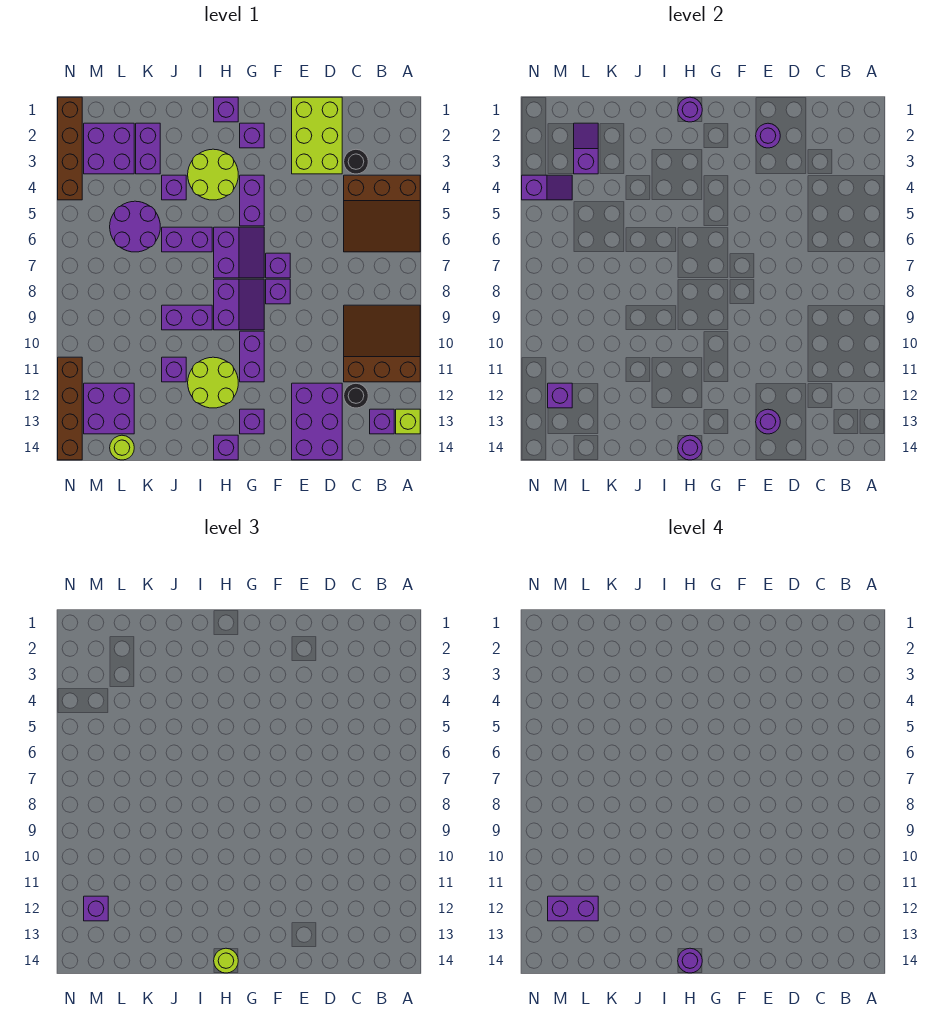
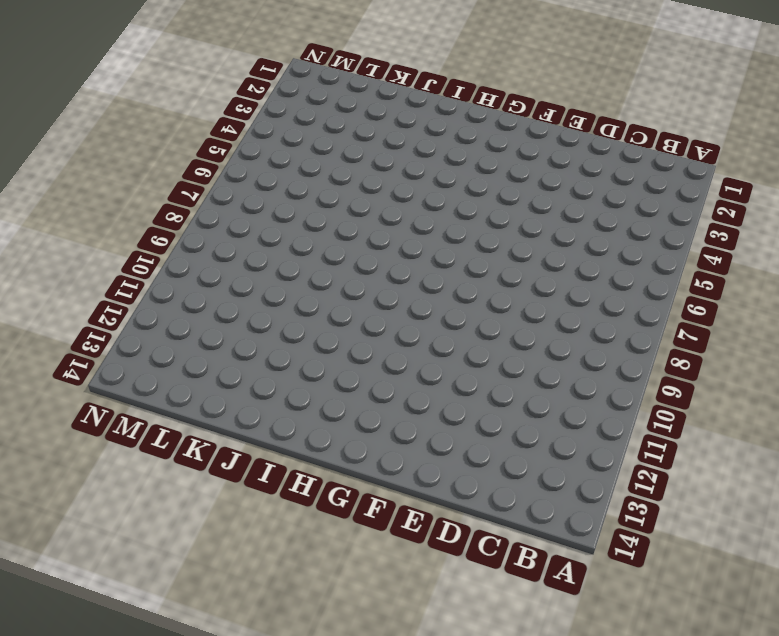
none -> brown slope A4:C6 level 1 top 4
none -> brown slope A9:C11 level 1 top 11
none -> lime brick A13 level 1
none -> purple brick B13 level 1

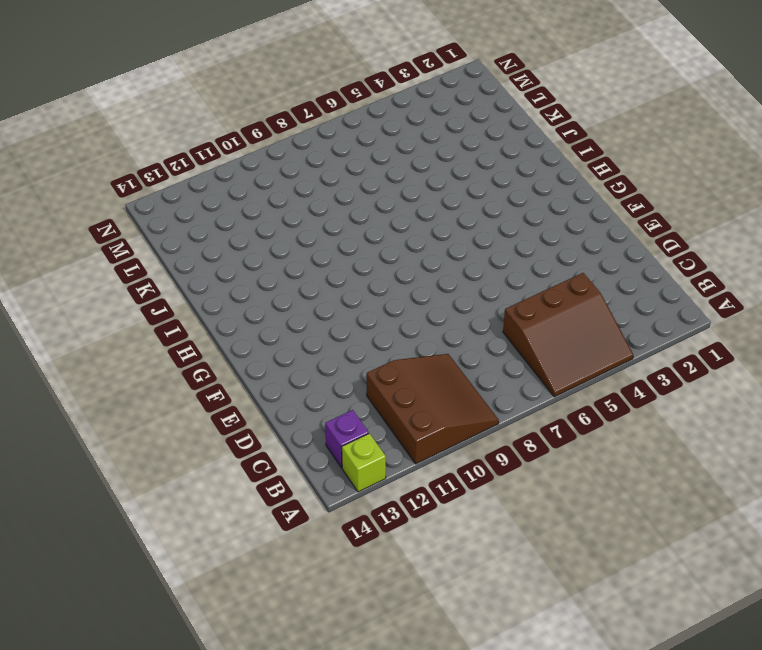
brown slope A4:C6 level 1 top C -> brown slope A4:C6 level 1 top 4
none -> black round brick C3 level 1
none -> black round brick C12 level 1
none -> lime brick D1:E3 level 1
none -> purple brick D12:E14 level 1

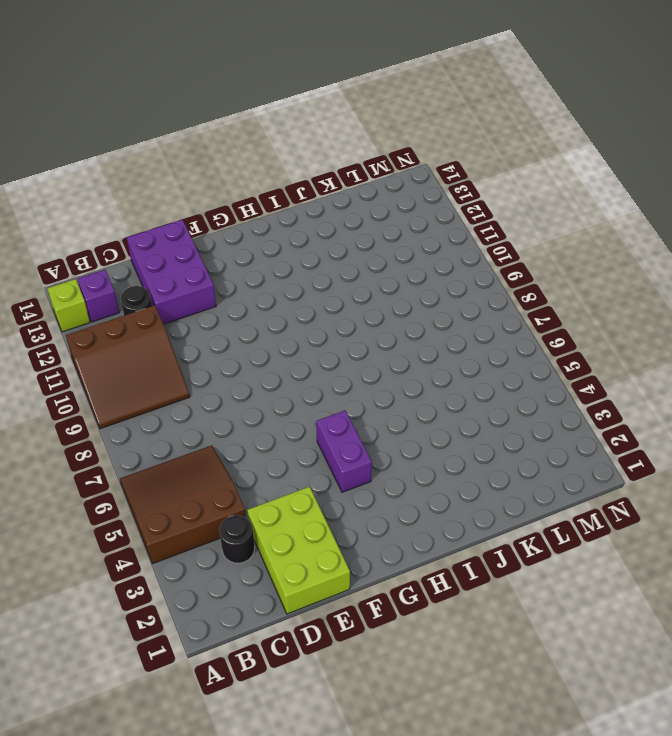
none -> purple brick F7 level 1
none -> purple brick F8 level 1
none -> purple brick G2 level 1
none -> purple slope G6:H7 level 1 top H

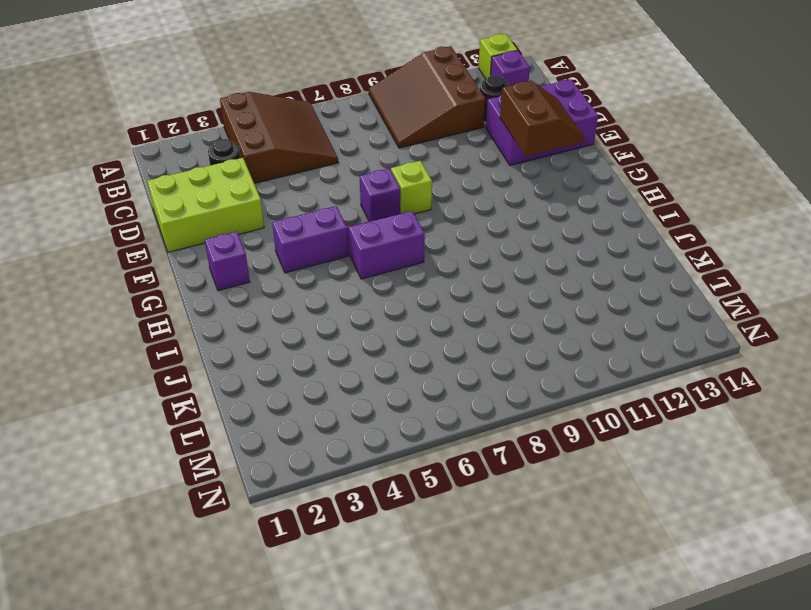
brown slope E12:F13 level 2 top 12 -> purple round brick E13 level 2
lime brick F8 level 1 -> purple brick F8 level 1
none -> purple slope G8:H9 level 1 top H
none -> purple brick G10:G11 level 1
none -> purple brick G13 level 1
none -> purple brick H1 level 1

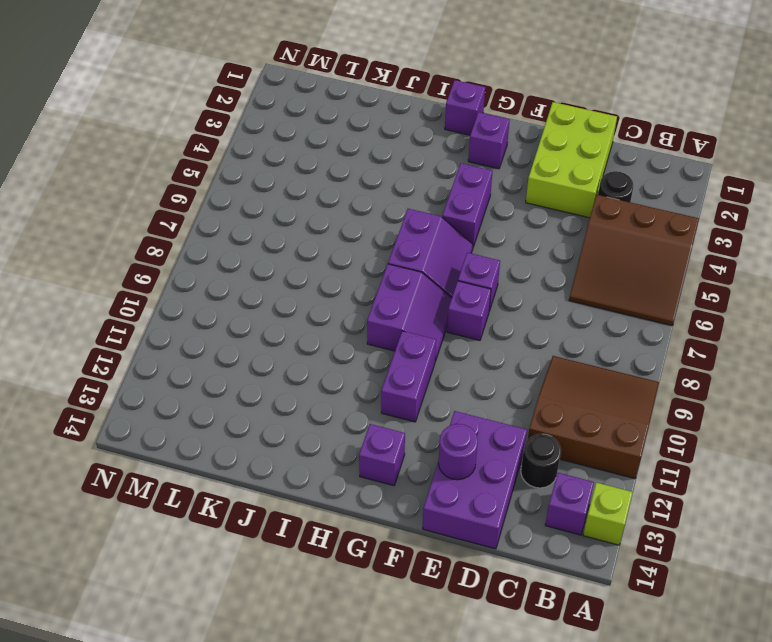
none -> lime round brick H3:I4 level 1
none -> lime round brick H11:I12 level 1
none -> purple brick H14 level 1
none -> purple brick I6:J6 level 1

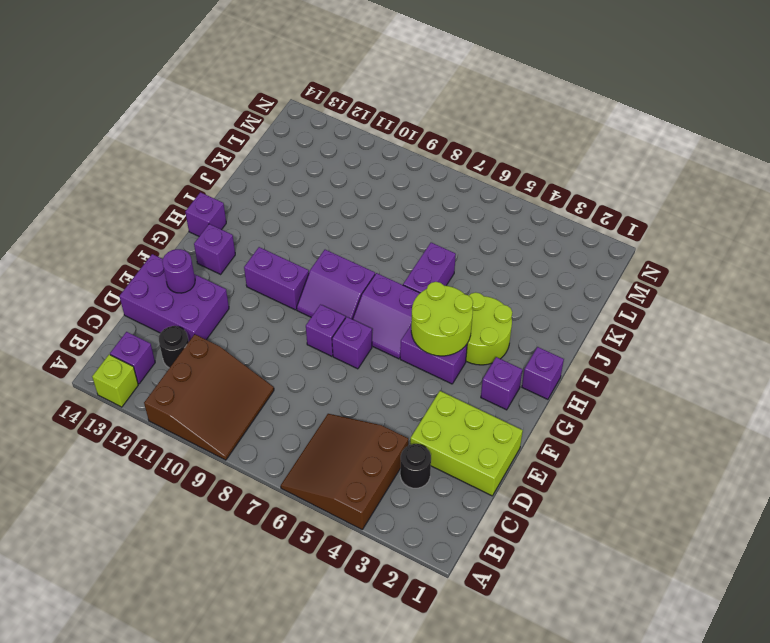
lime round brick G4:H5 level 2 -> lime round brick H11:I12 level 1
none -> purple brick I9:J9 level 1
none -> purple brick J4 level 1
none -> purple brick J11 level 1
none -> purple brick K2:K3 level 1

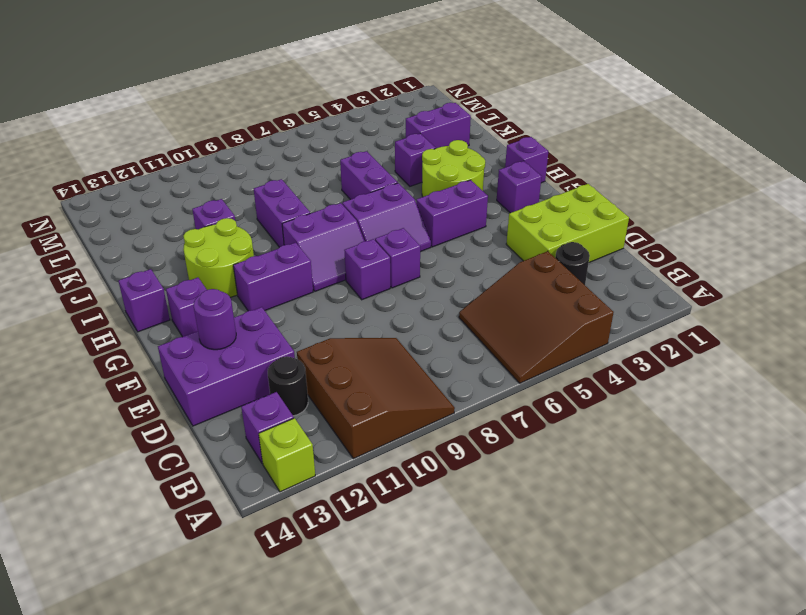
none -> purple round brick K5:L6 level 1
none -> purple brick L2:M3 level 1
none -> purple brick L12:M13 level 1
none -> lime round brick L14 level 1

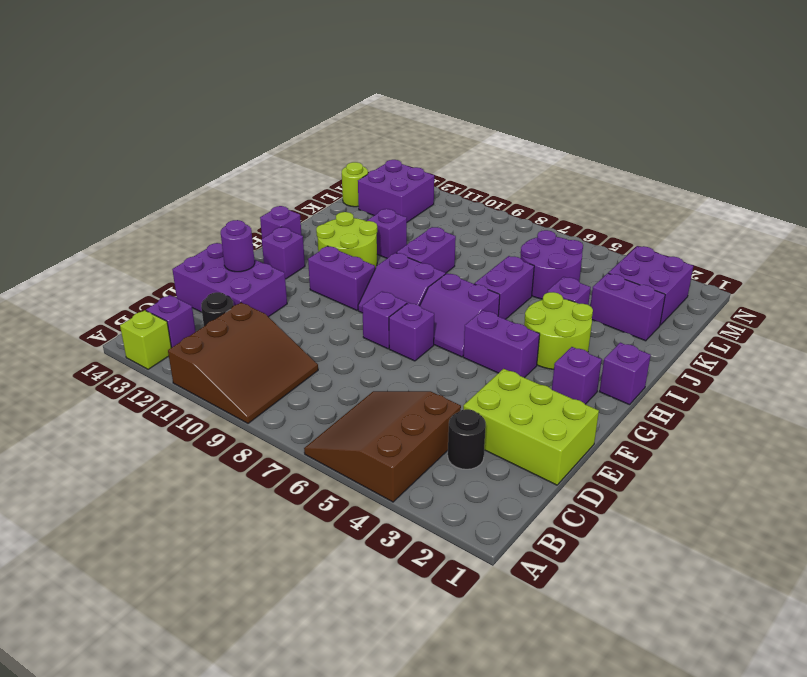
none -> brown brick N1:N4 level 1
none -> brown brick N11:N14 level 1
none -> purple round brick E2 level 2
none -> purple round brick H1 level 2

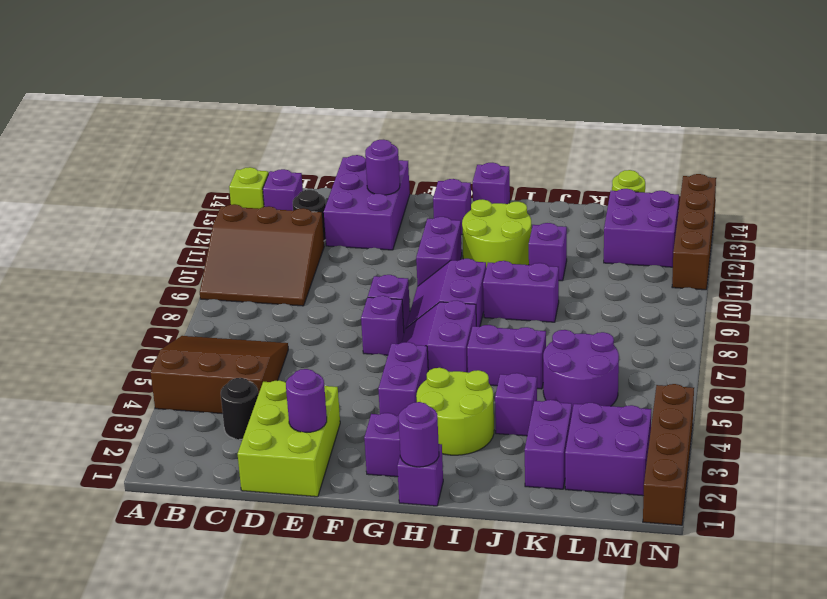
none -> purple round brick H14 level 2
none -> purple slope L2:L3 level 2 top 3
none -> purple slope M4:N4 level 2 top N
none -> purple brick M12 level 2

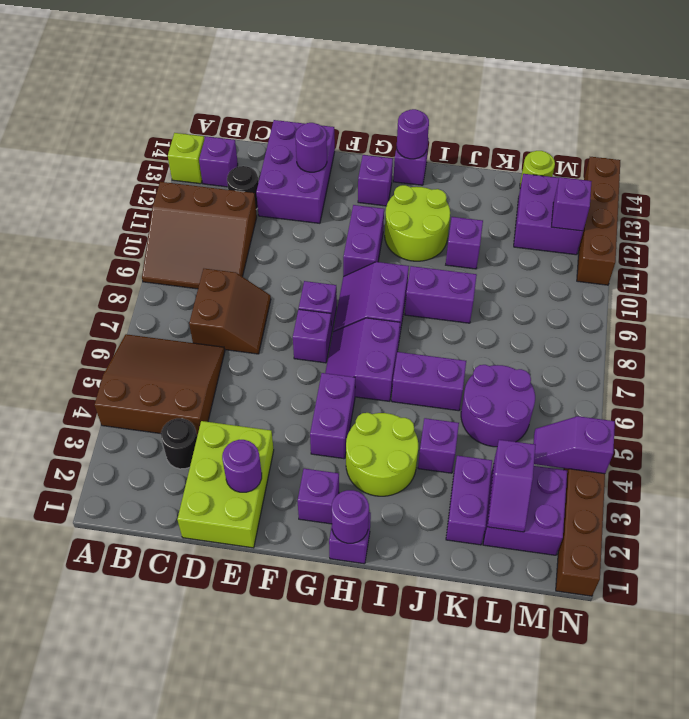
brown slope C7:D8 level 1 top C -> none
none -> lime round brick H14 level 3
none -> purple brick M12 level 3
none -> purple round brick H14 level 4
none -> purple brick L12:M12 level 4

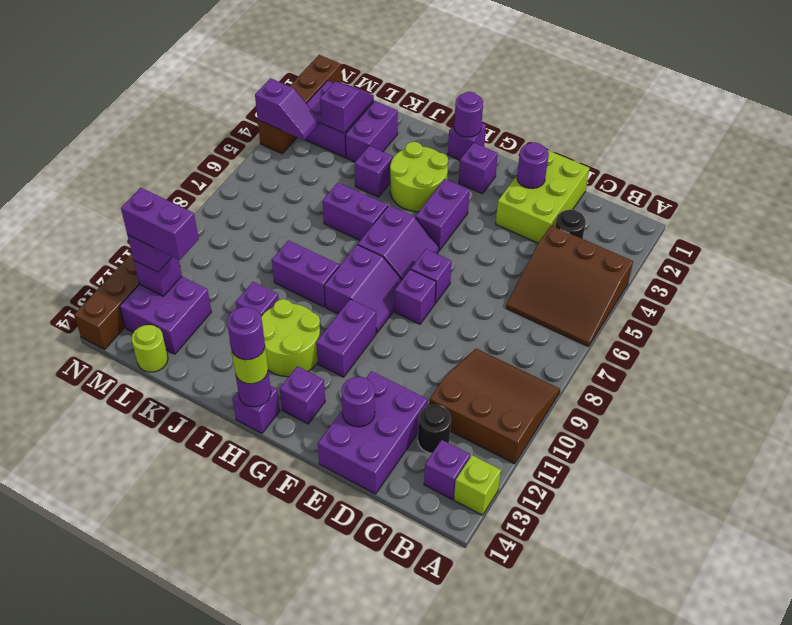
none -> purple round brick K5:L6 level 1

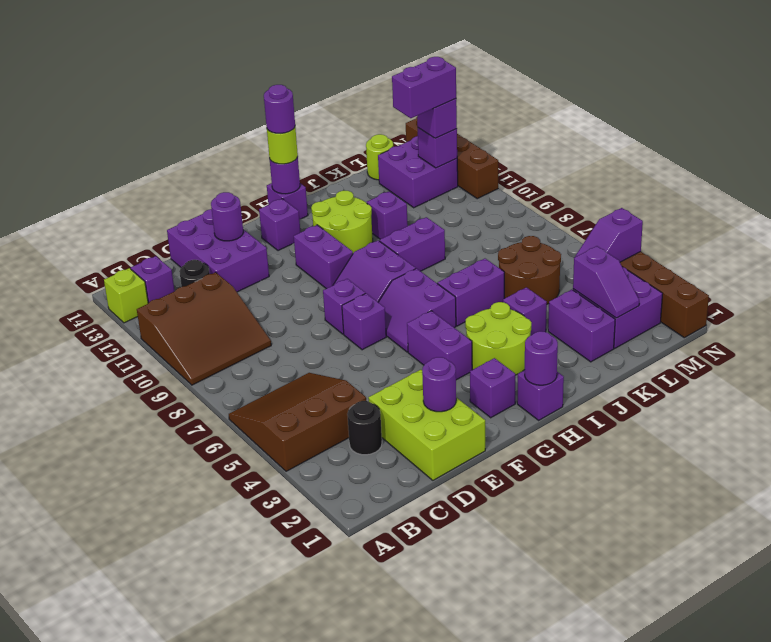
brown round brick K5:L6 level 1 -> purple round brick K5:L6 level 1

